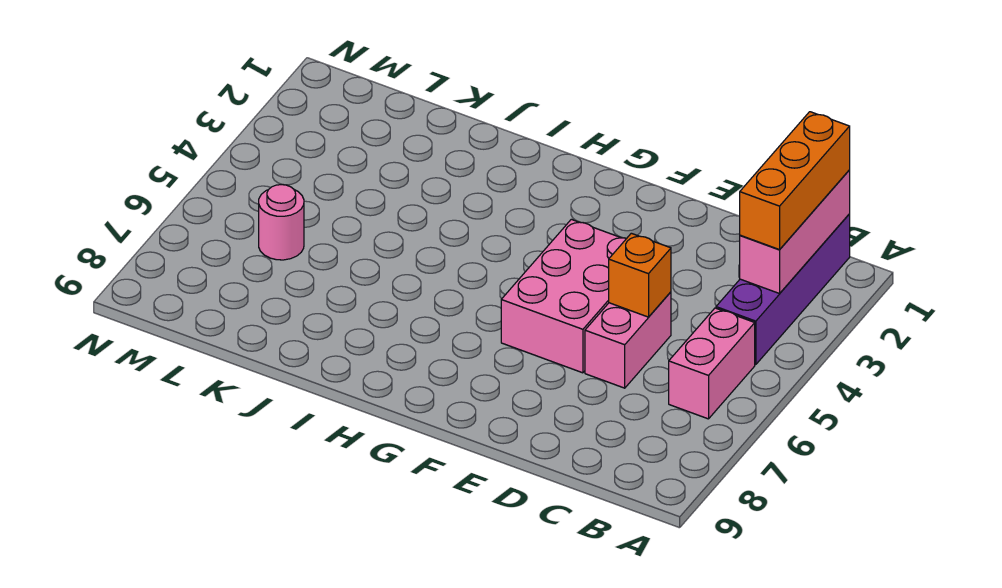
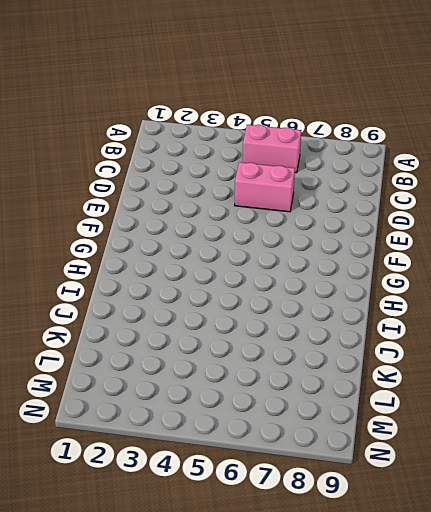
none -> purple brick B1:B4 level 1
none -> pink brick E4:F6 level 1

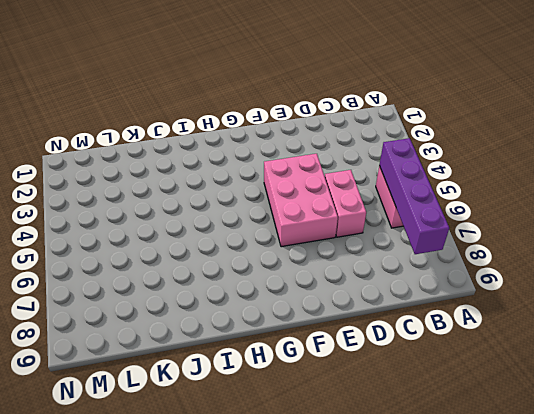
purple brick B5:B8 level 2 -> purple brick B1:B4 level 1
none -> pink round brick L6 level 1
none -> pink brick B1:B3 level 2

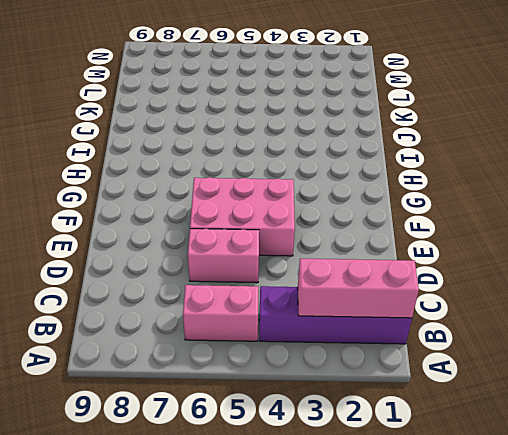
none -> pink round brick L6 level 1
none -> orange brick D5 level 2

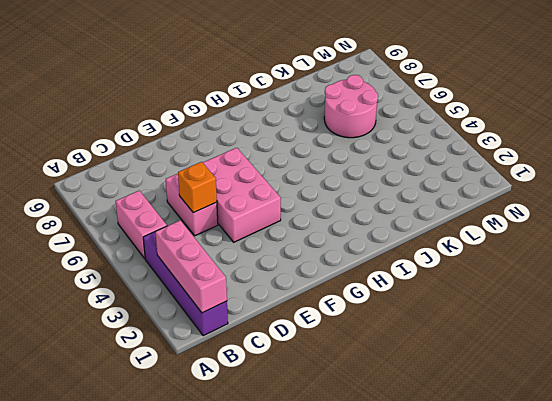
pink round brick K6:L7 level 1 -> pink round brick L6 level 1
none -> orange brick B1:B3 level 3

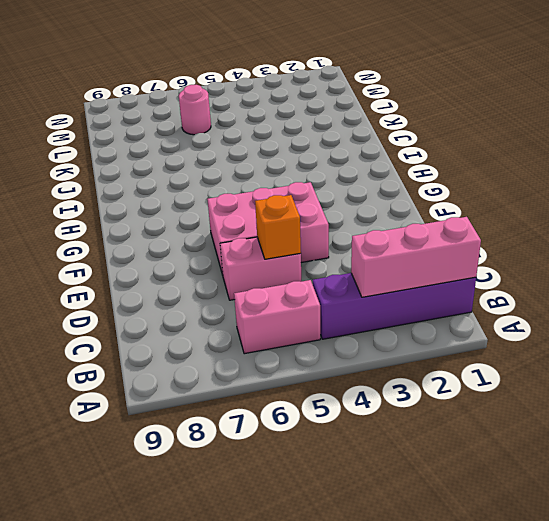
none -> orange brick B1:B3 level 3

